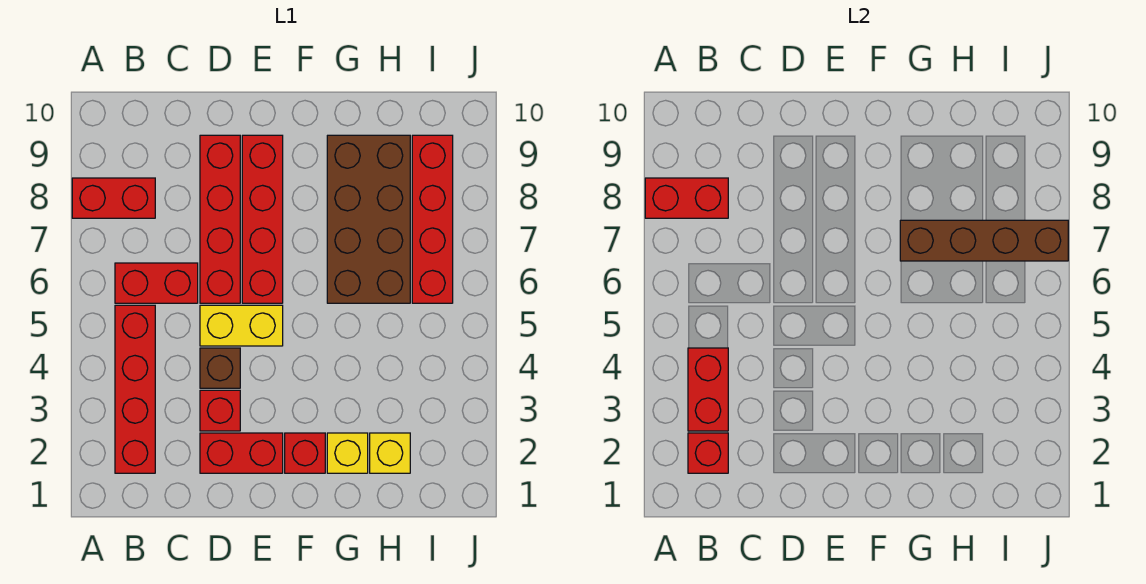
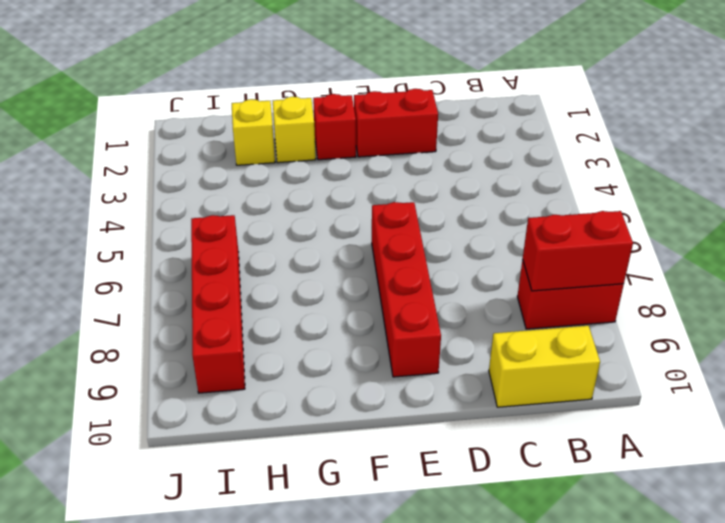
yellow brick B10:C10 level 1 -> yellow brick D5:E5 level 1
none -> red brick B2:B5 level 1
none -> red brick B6:C6 level 1
none -> red brick D3 level 1

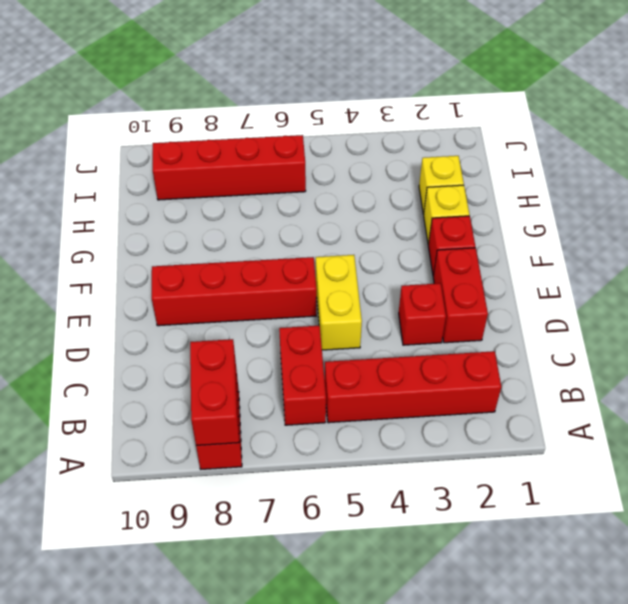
none -> brown brick D4 level 1
none -> red brick D6:D9 level 1
none -> brown brick G6:H9 level 1

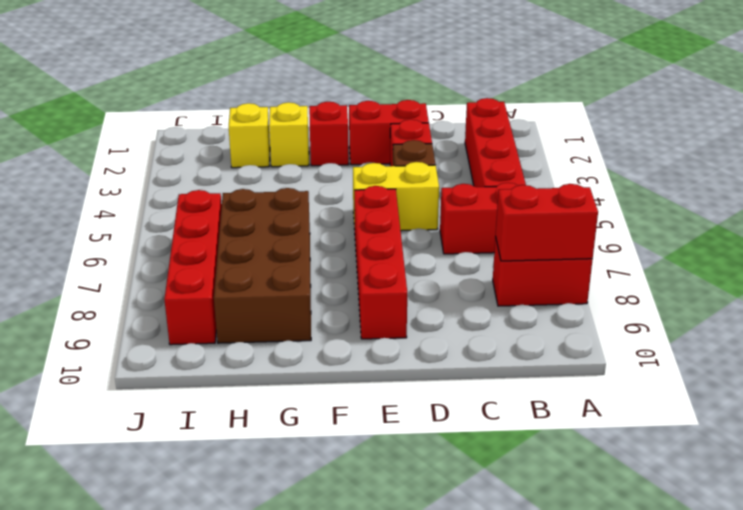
none -> red brick D6:D9 level 1
none -> red brick B2 level 2
none -> red brick B3:B4 level 2

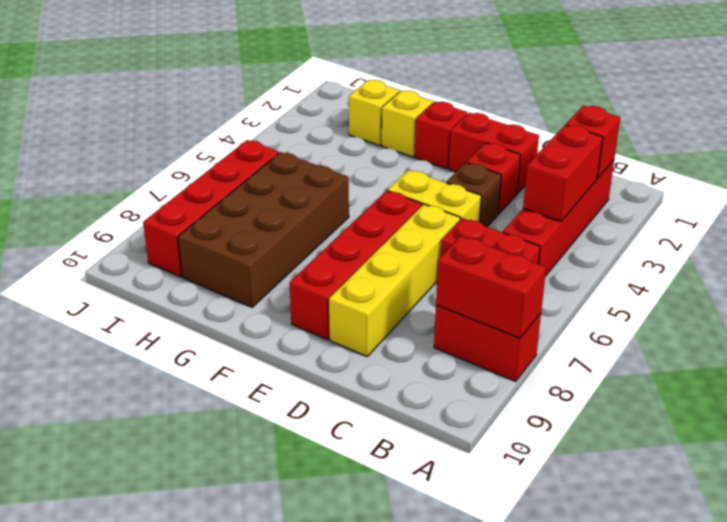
yellow brick D6:D9 level 1 -> red brick D6:D9 level 1
none -> brown brick G7:J7 level 2

